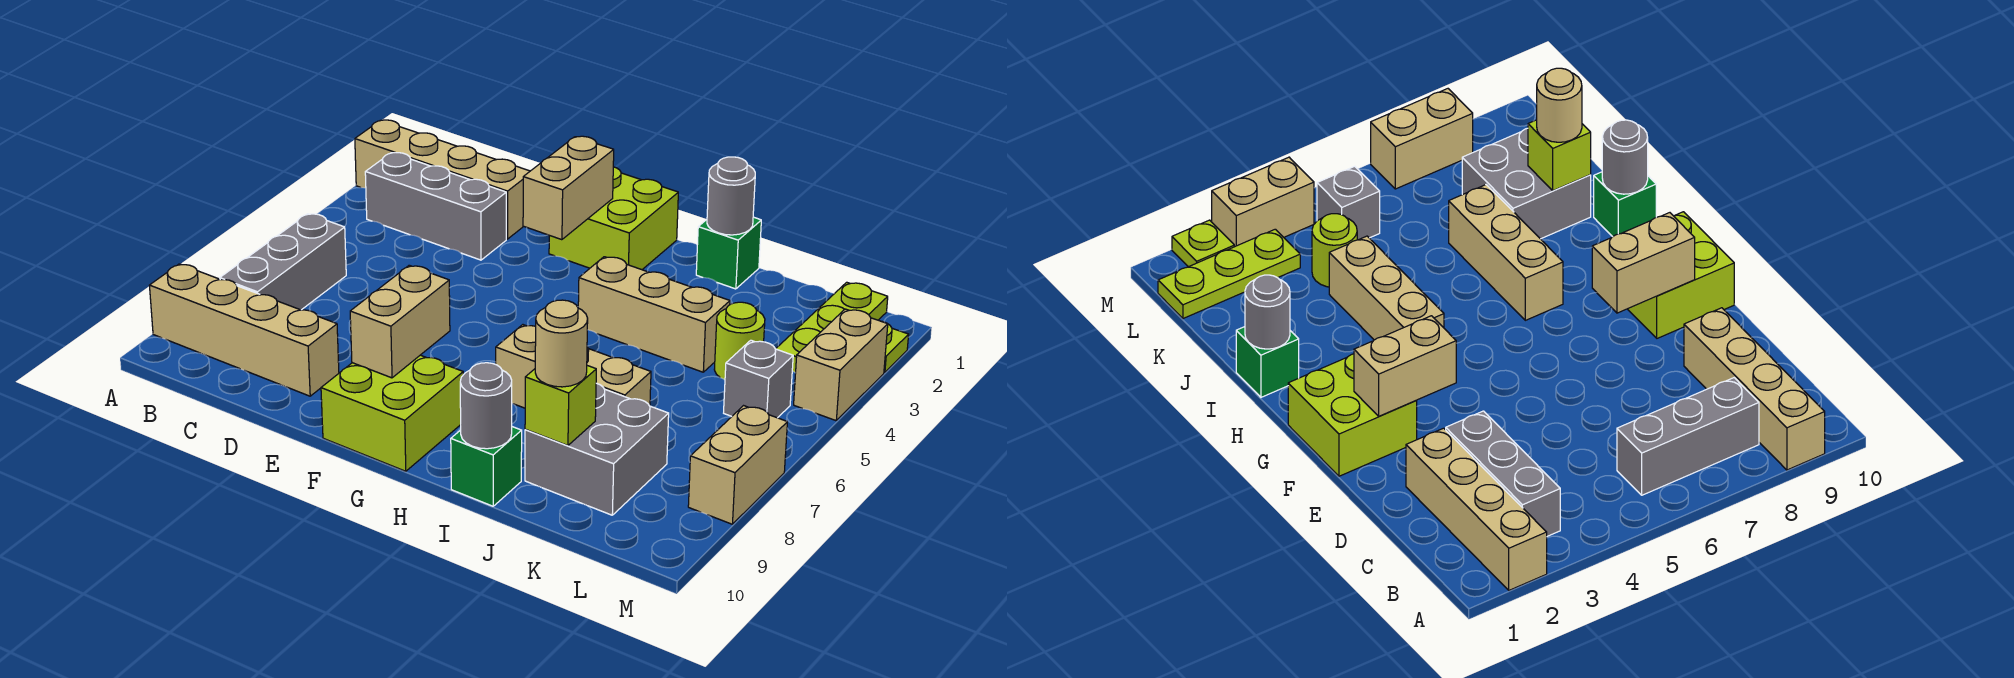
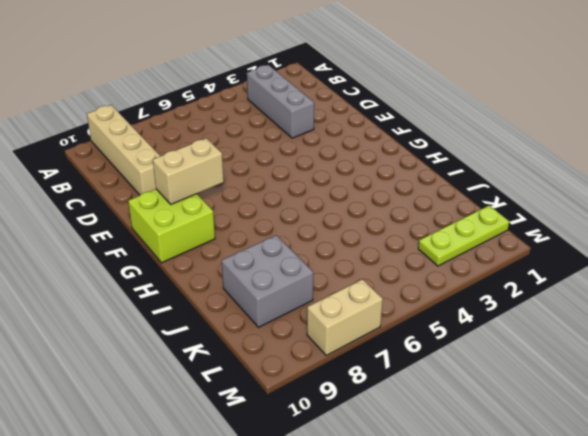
none -> tan brick A2:D2 level 1
none -> grey brick B6:B8 level 1
none -> lime brick F1:G2 level 1

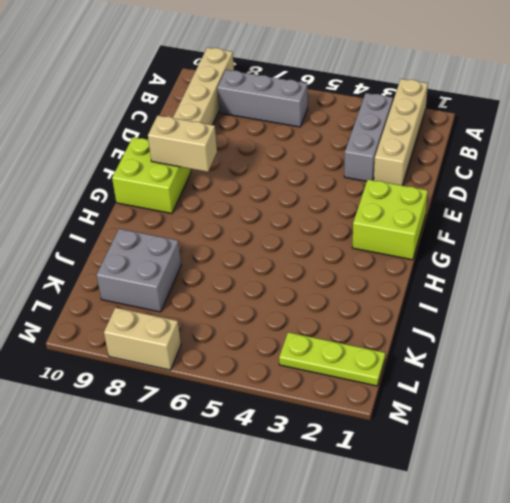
none -> tan brick H4:J4 level 1
none -> tan brick H7:J7 level 1
none -> green brick I1 level 1

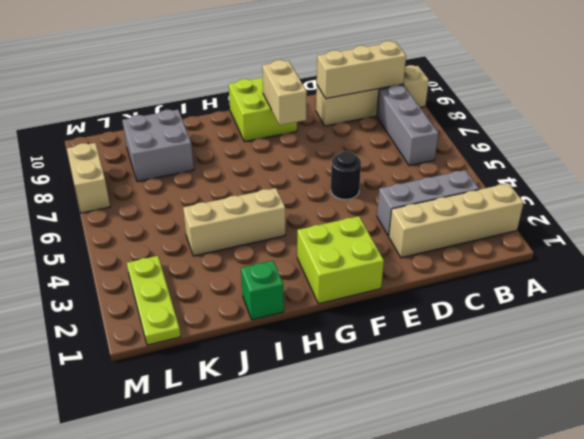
tan brick B9:D9 level 2 -> tan brick H7:J7 level 1
black round brick E5 level 1 -> none
none -> green brick I10 level 1
none -> lime round brick K4 level 1
none -> grey brick L5 level 1

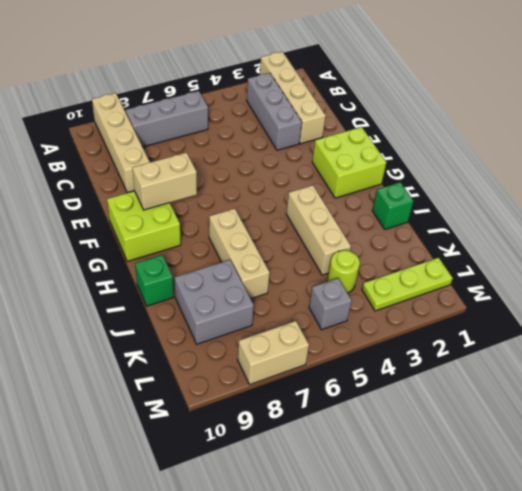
none -> lime plate M2 level 1
none -> tan brick M3:M4 level 1
none -> tan brick F2:F3 level 2

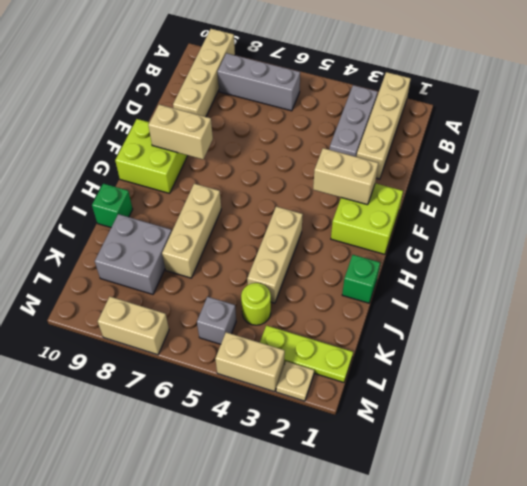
tan plate M2 level 1 -> lime plate M2 level 1
none -> grey round brick I1 level 2
none -> grey round brick I10 level 2
none -> lime brick J9 level 2

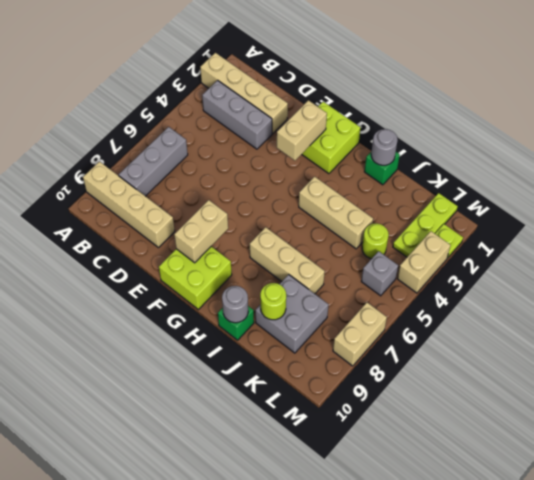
lime round brick J9 level 2 -> lime brick J9 level 2
none -> tan round brick J9 level 3

